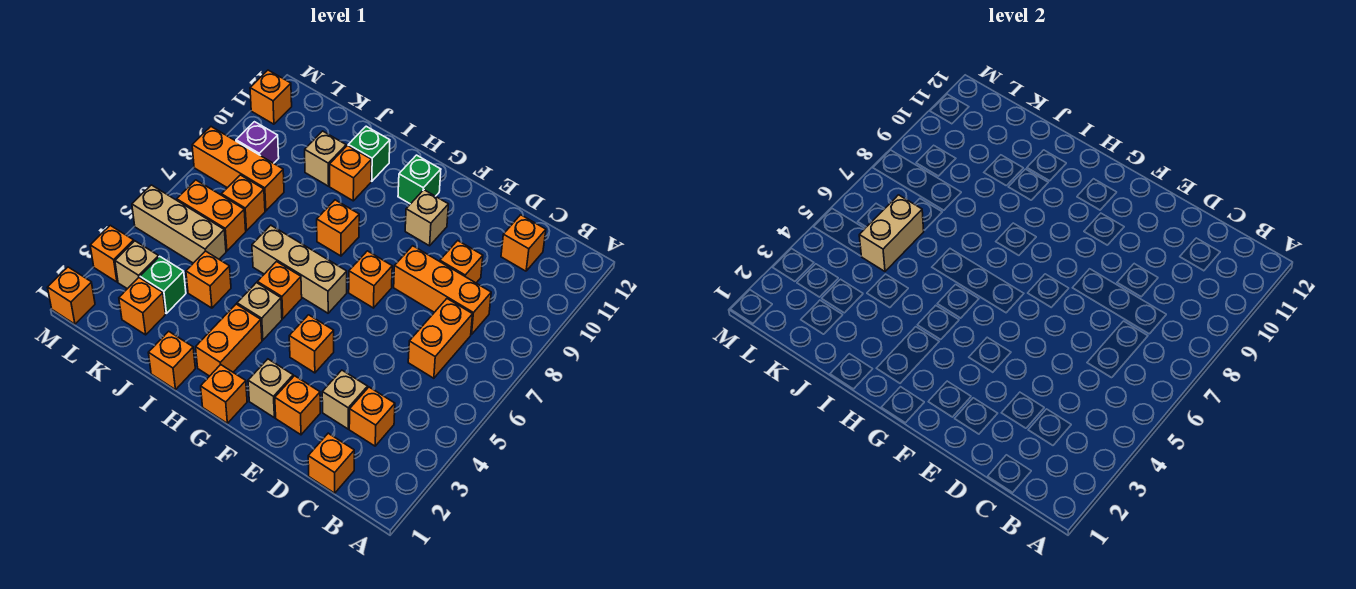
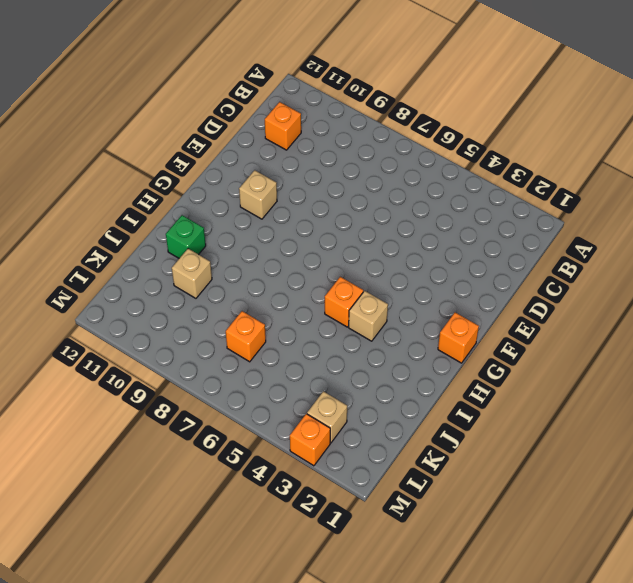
none -> orange brick C1 level 1
none -> orange brick C3 level 1
none -> orange brick C6:C7 level 1
none -> orange brick C8:E8 level 1

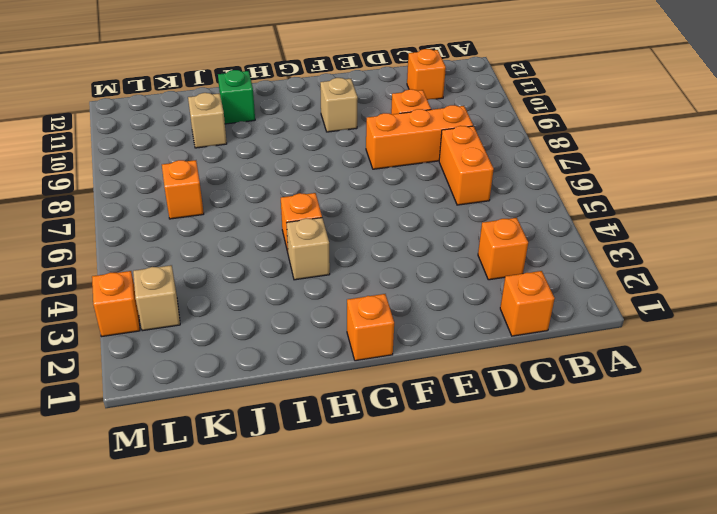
none -> tan brick D3 level 1
none -> orange brick E2 level 1
none -> tan brick F2 level 1
none -> orange brick F4 level 1

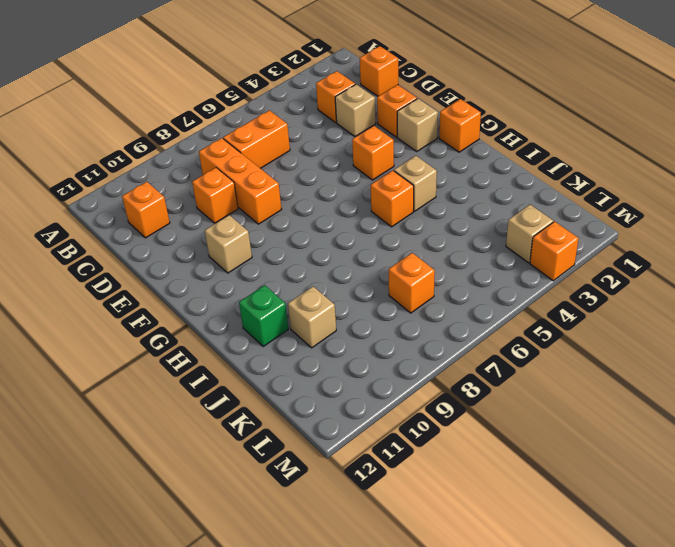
none -> orange brick F7 level 1
none -> tan brick G6:I6 level 1
none -> green brick G11 level 1
none -> orange brick H2:H3 level 1

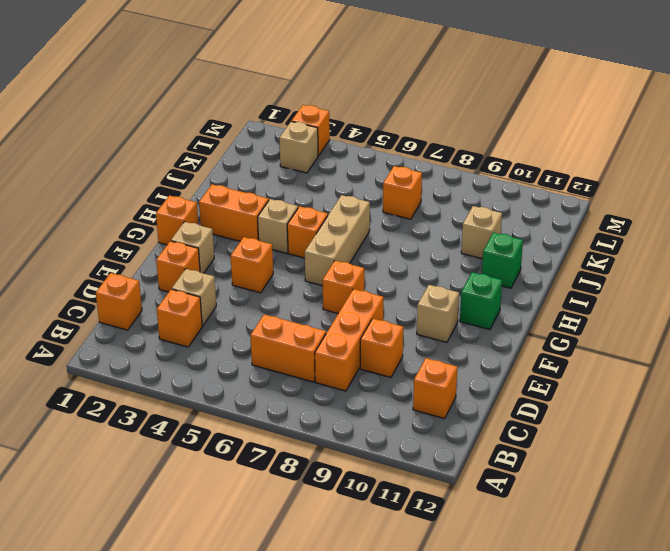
none -> orange brick H8 level 1
none -> orange brick I1 level 1
none -> orange brick I10 level 1
none -> orange brick J4 level 1

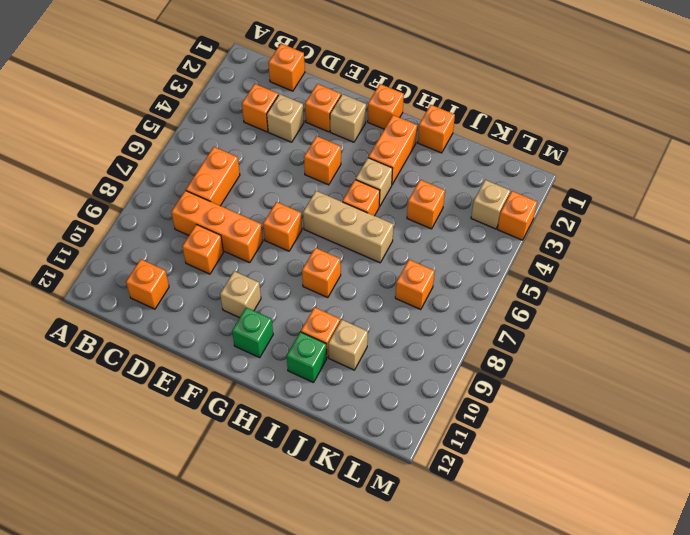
none -> orange brick K2 level 1
none -> green brick K3 level 1
none -> tan brick K5:M5 level 1
none -> orange brick K6:L6 level 1

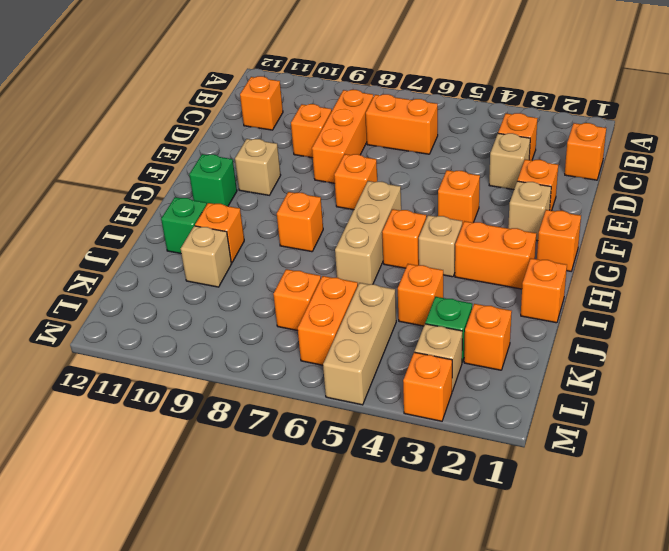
none -> orange brick K8:M8 level 1
none -> purple brick L9 level 1
none -> orange brick M1 level 1
none -> orange brick M11 level 1

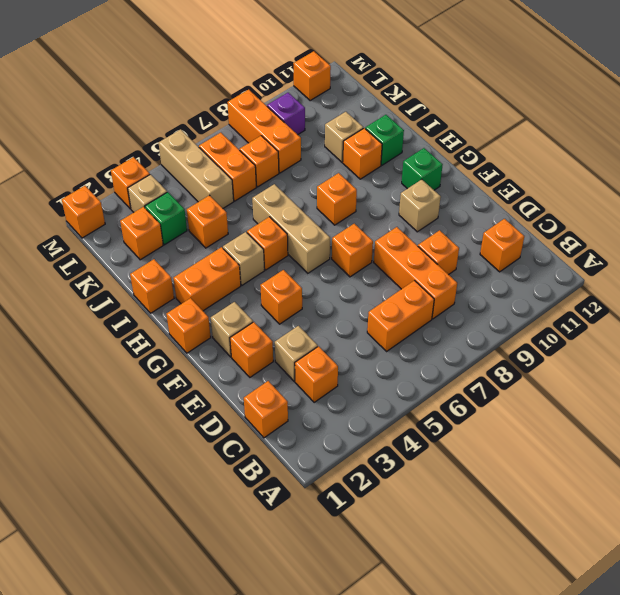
none -> tan brick K5:K6 level 2

